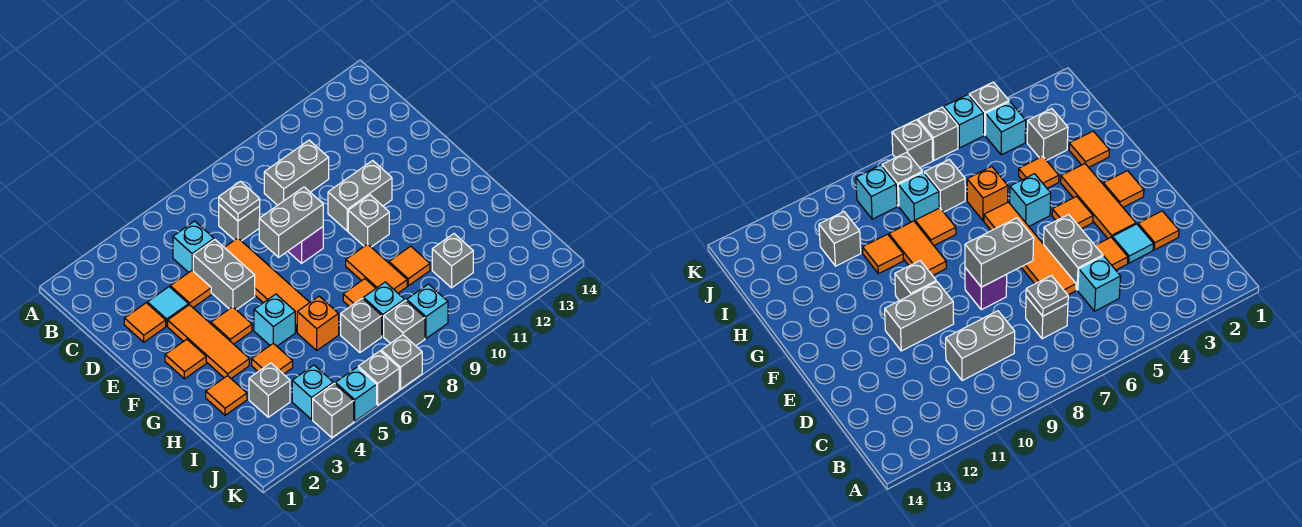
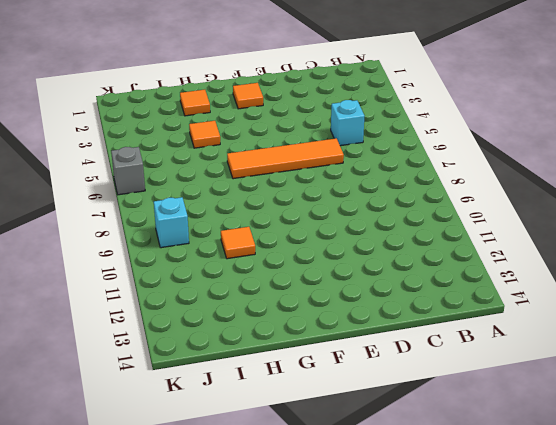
none -> grey brick C7 level 1
none -> grey brick C9:C10 level 1
none -> orange tile D2 level 1
none -> cyan tile D3 level 1

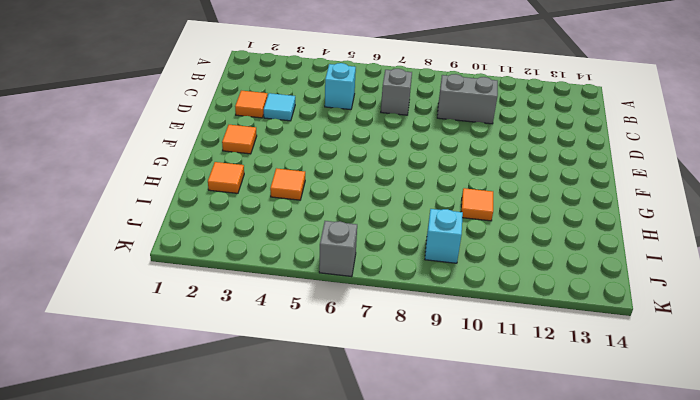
none -> orange tile D4 level 1
none -> grey brick D5:E5 level 1
none -> orange tile D6:G6 level 1
none -> orange tile E3:G3 level 1

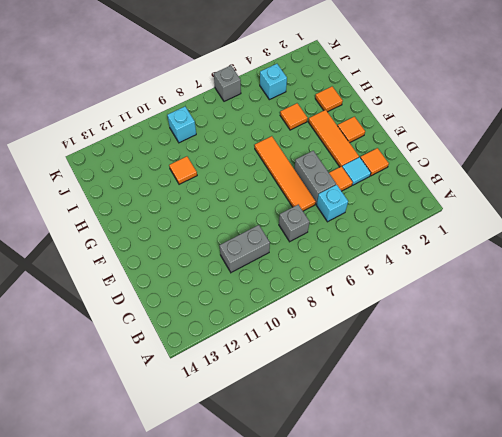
none -> purple brick E8 level 1
none -> grey brick E10:E11 level 1
none -> orange tile F4 level 1
none -> grey brick F10 level 1

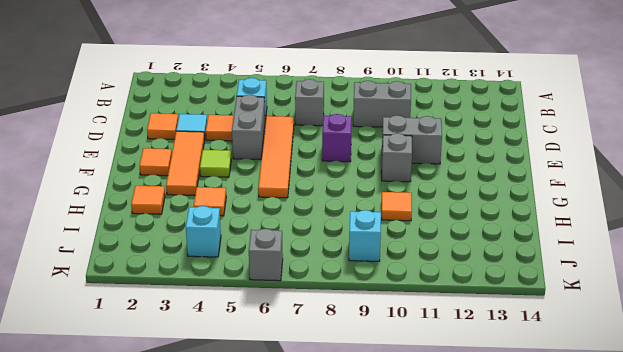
lime tile F4 level 1 -> orange tile F4 level 1
none -> cyan brick G5 level 1
none -> orange tile G9:H9 level 1
none -> orange brick H6 level 1
none -> orange tile H8 level 1

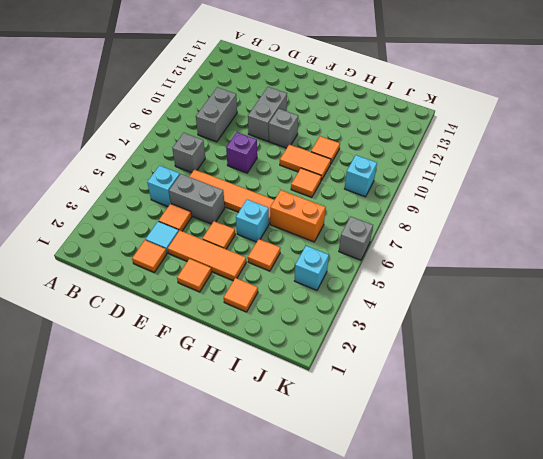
orange brick H6:I6 level 1 -> orange brick H6 level 1
none -> grey brick I3 level 1
none -> grey brick I7 level 1
none -> cyan brick I8 level 1
none -> grey brick I11 level 1

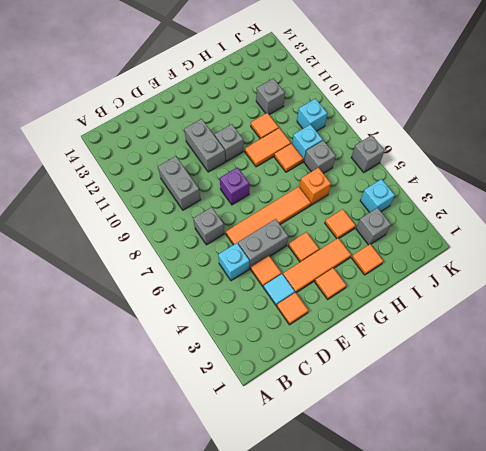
none -> cyan brick G5 level 1
none -> grey brick J8 level 1
none -> grey brick K4 level 1
none -> cyan brick K5 level 1

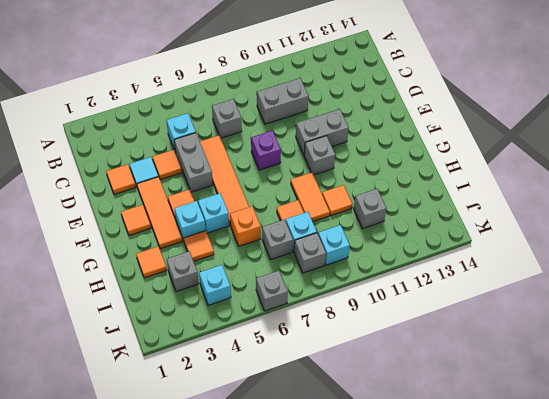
cyan brick G4 level 1 -> cyan brick K5 level 1
none -> grey brick K4 level 1
none -> grey brick K7 level 1
none -> grey plate C7 level 2
none -> grey brick E7:E8 level 2

